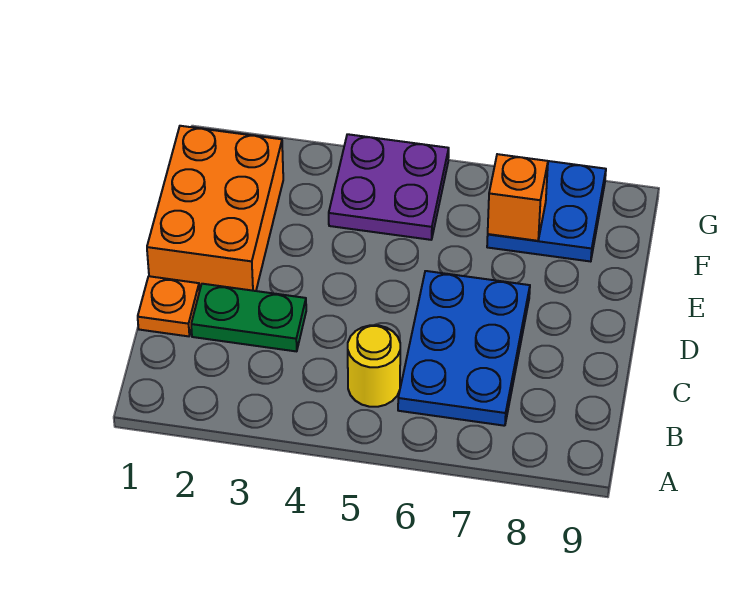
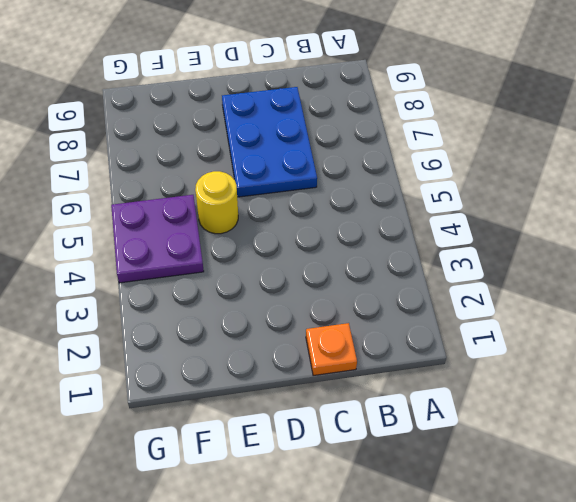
blue plate C6:D8 level 1 -> blue plate B6:D7 level 1
yellow round brick E5 level 1 -> yellow round brick B5 level 1
none -> green plate C2:C3 level 1
none -> orange brick D1:F2 level 1

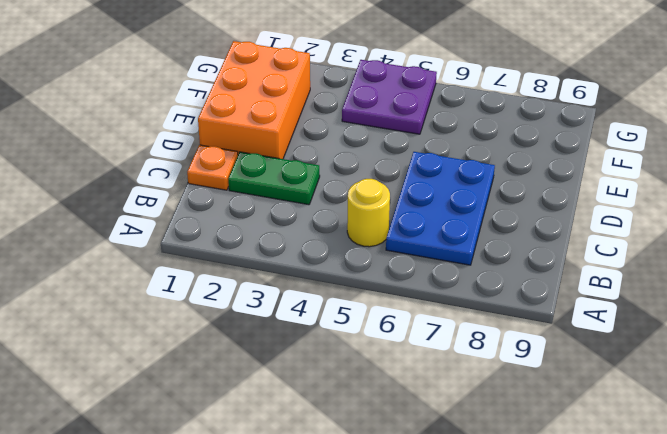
none -> blue plate F7:G8 level 1
none -> orange brick F7 level 2

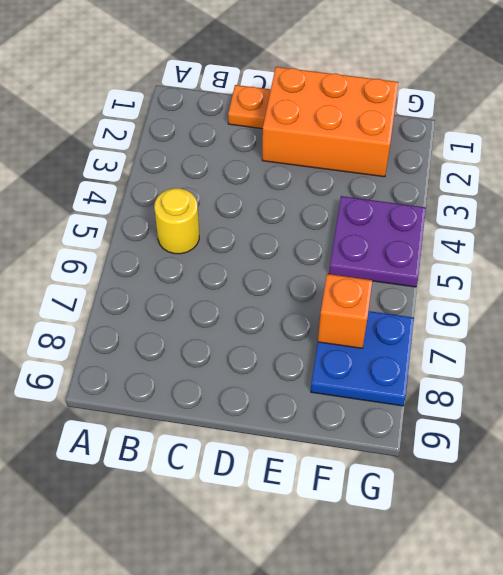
none -> blue plate B6:D7 level 1
none -> green plate C2:C3 level 1

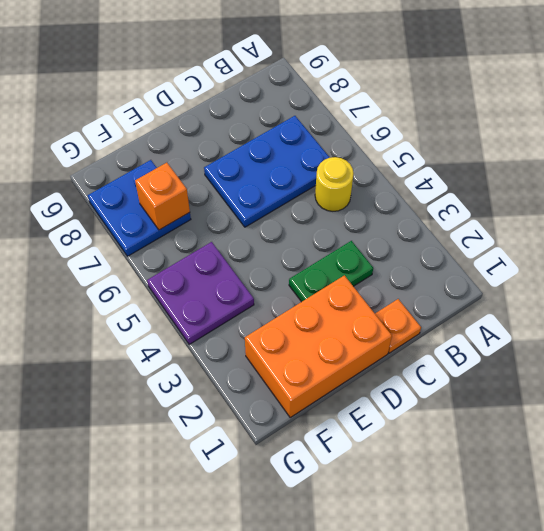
green plate C3:D3 level 1 -> green plate C2:C3 level 1

